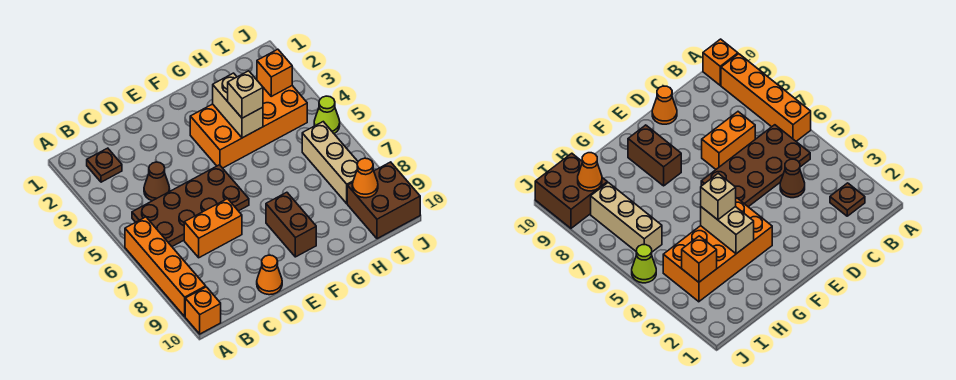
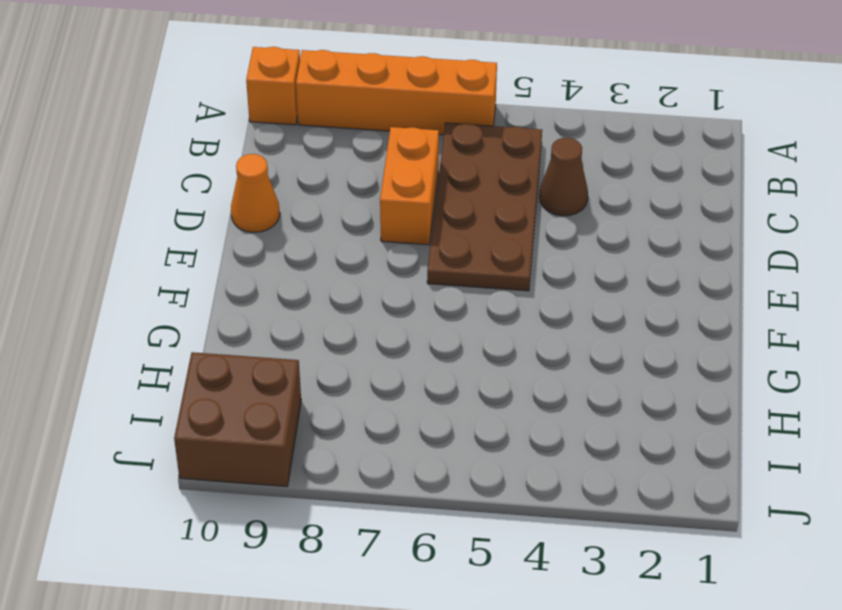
none -> brown plate B2 level 1
none -> orange brick F3:I4 level 1
none -> brown brick F8:F9 level 1

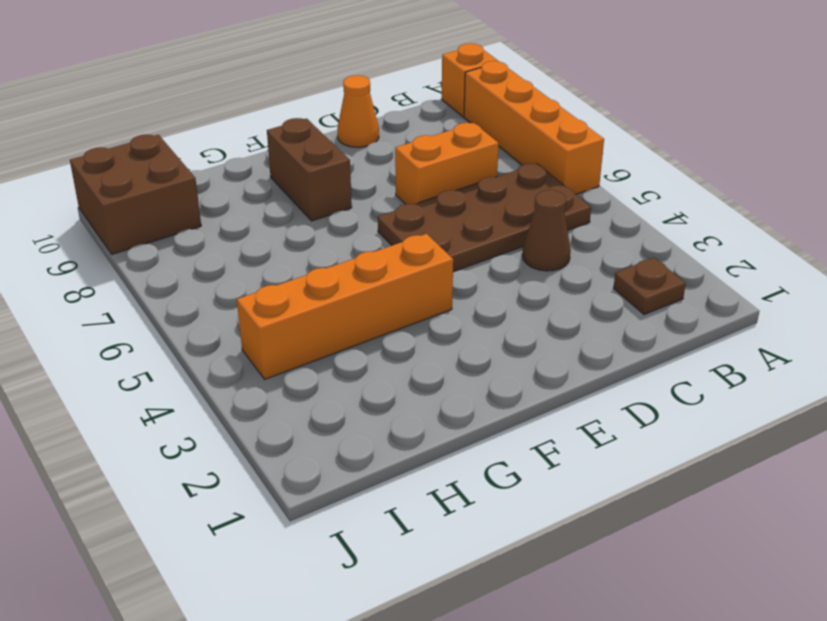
orange brick F4:I4 level 1 -> orange brick F3:I4 level 1
none -> tan brick I6:I8 level 1
none -> lime cone J5 level 1
none -> tan brick G3:G4 level 2

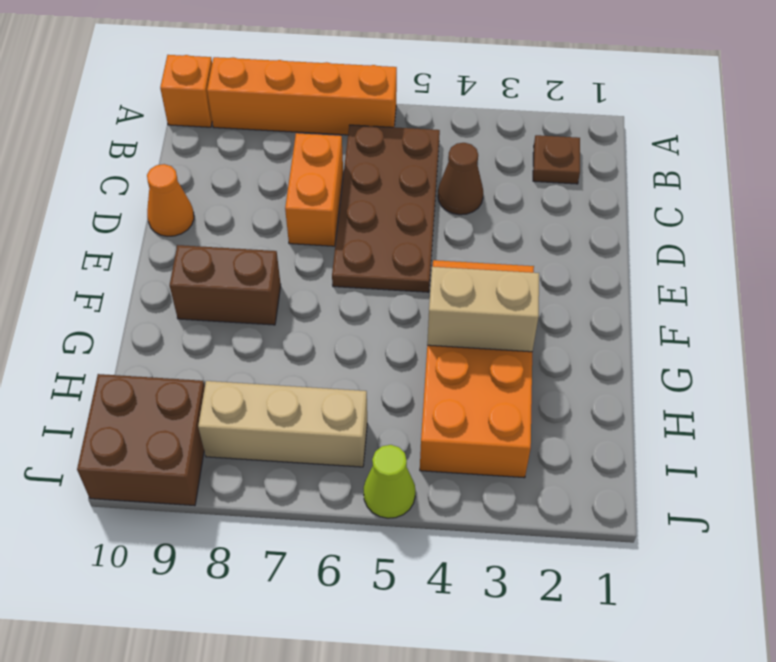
none -> orange brick I3 level 2
none -> orange cone I9 level 2
none -> tan brick G4 level 3

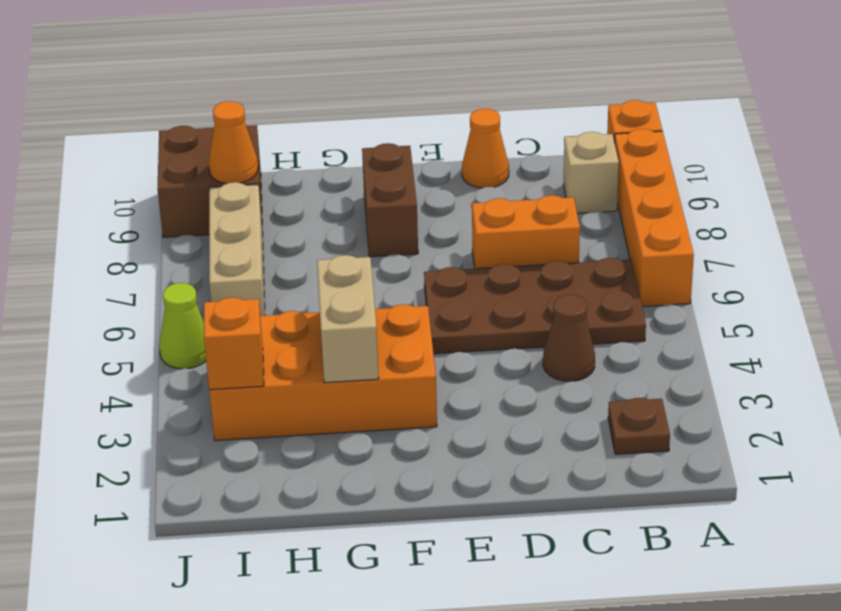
tan brick B9 level 1 -> tan brick G4 level 3

